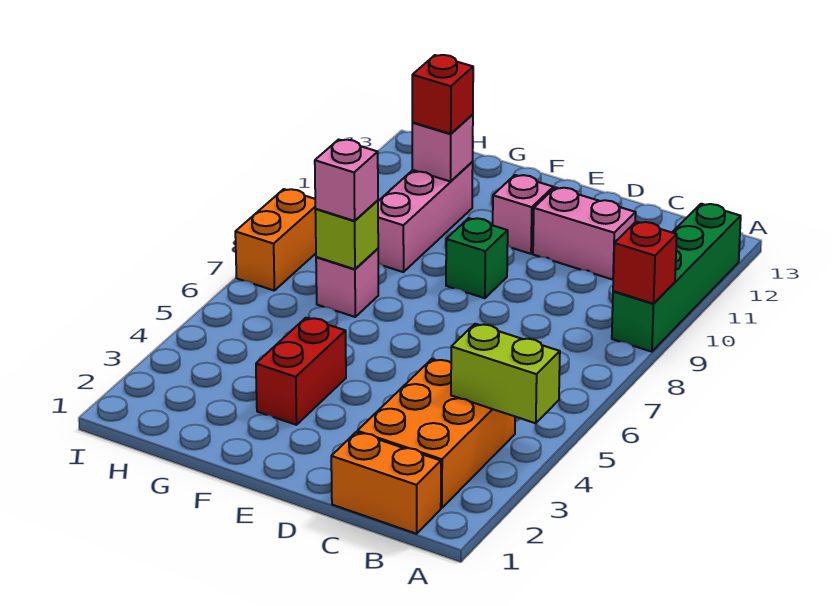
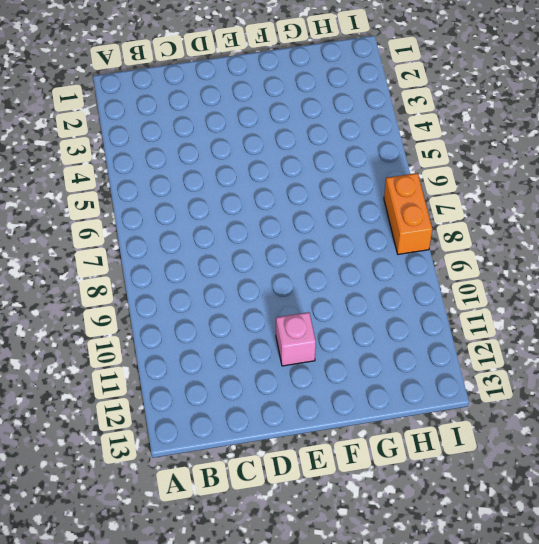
none -> green brick A9:A12 level 1
none -> orange brick B1:C1 level 1
none -> orange brick B2:C4 level 1

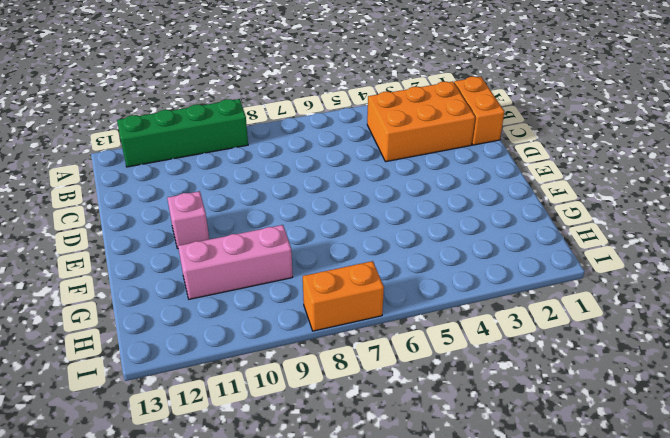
none -> pink brick C11:D11 level 1
none -> green brick E9 level 1
none -> red brick F3:F4 level 1

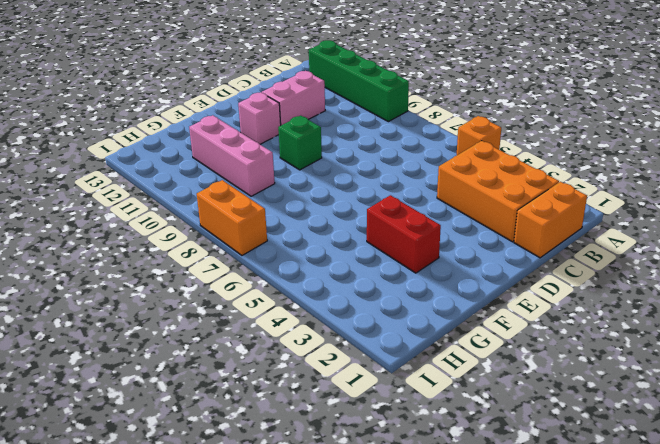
orange brick A5 level 1 -> none
none -> pink brick G7 level 1
none -> lime brick A4:B4 level 2
none -> red brick A9 level 2

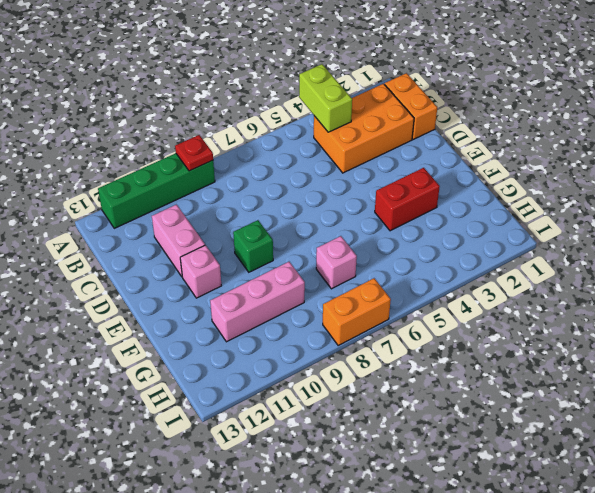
red plate A9 level 2 -> red brick A9 level 2
none -> lime brick G7 level 2
none -> pink brick G11 level 2
none -> pink brick G7 level 3

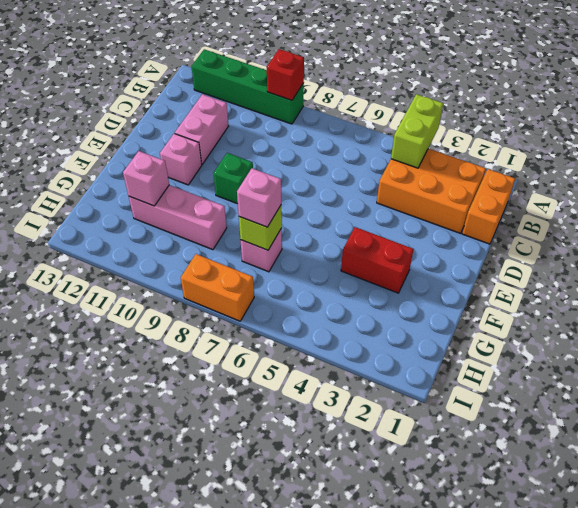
none -> red brick G11 level 3

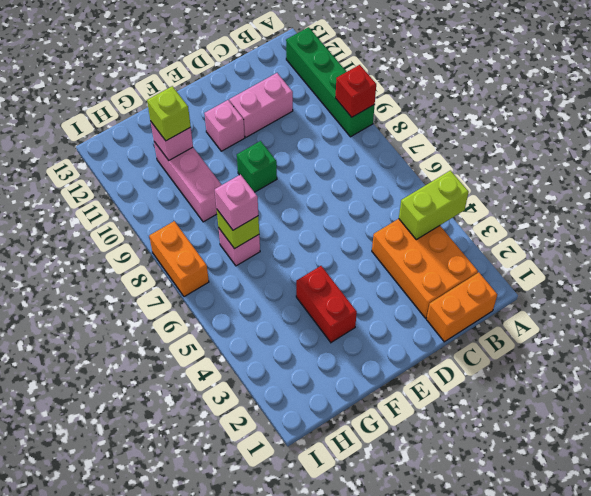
lime brick G11 level 3 -> red brick G11 level 3

